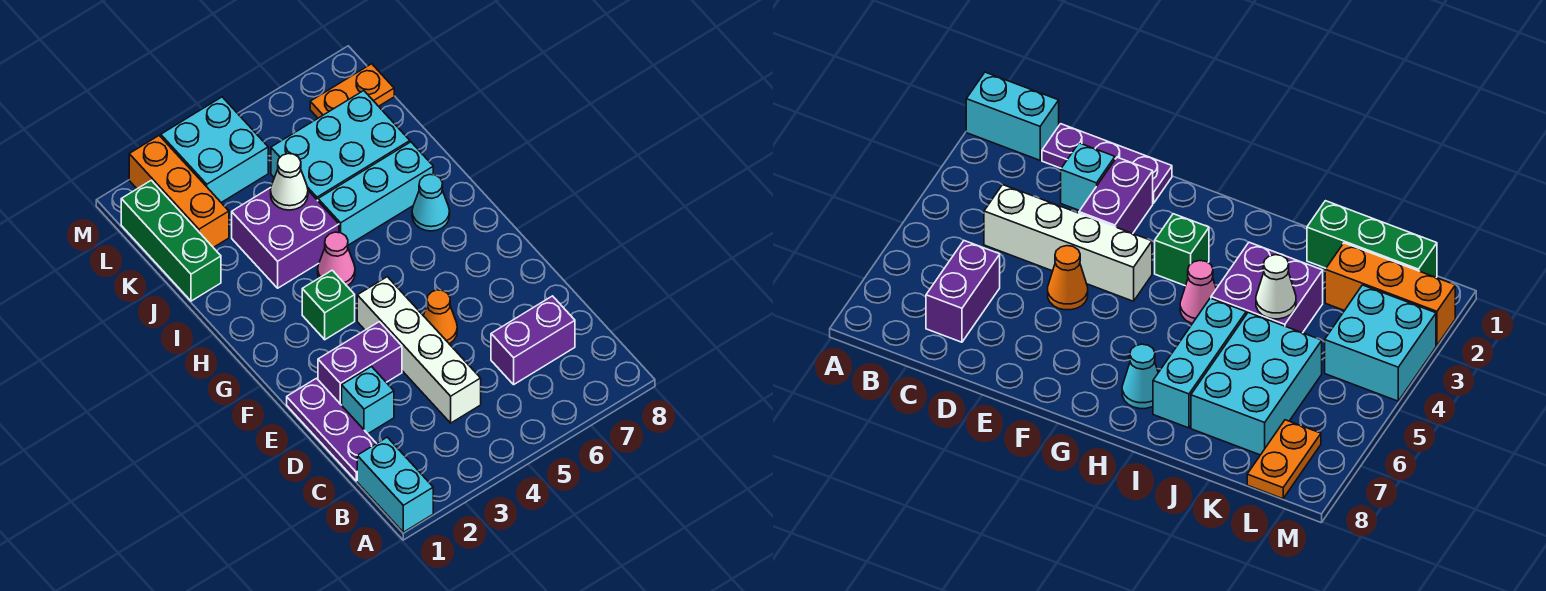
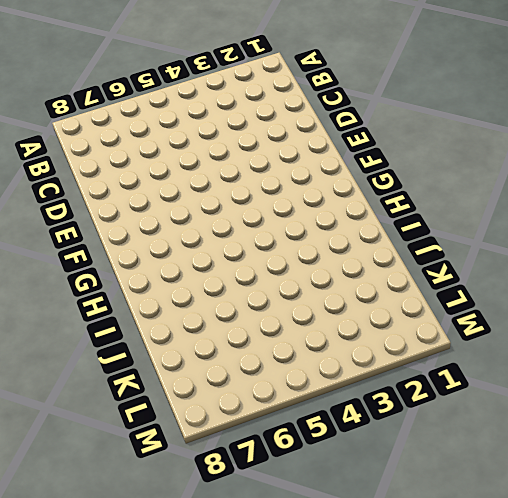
none -> cyan brick A1:B1 level 1
none -> purple plate C1:E1 level 1
none -> white brick C4:F4 level 1

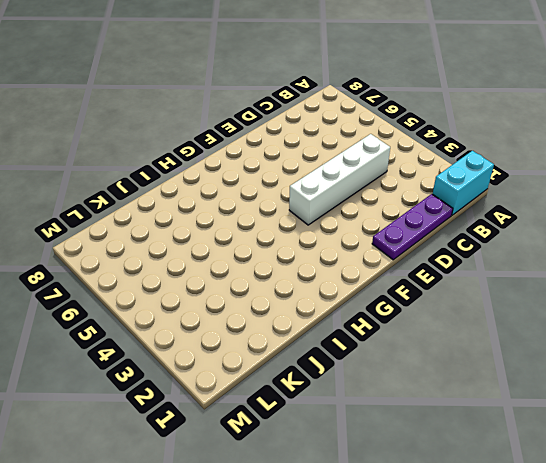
none -> purple brick C6:C7 level 1
none -> cyan brick D2 level 1
none -> purple brick E2:E3 level 1

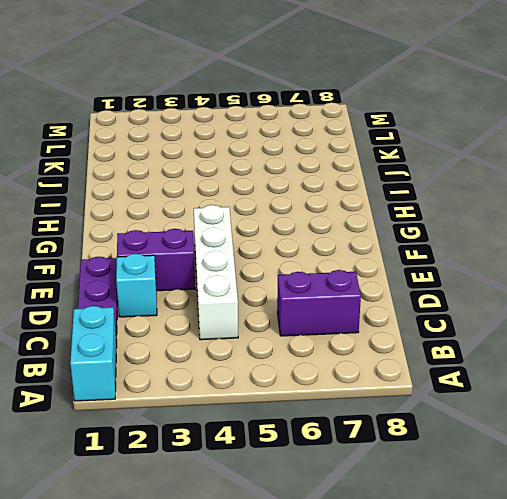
none -> orange cone E5 level 1
none -> green brick G3 level 1
none -> pink cone H4 level 1

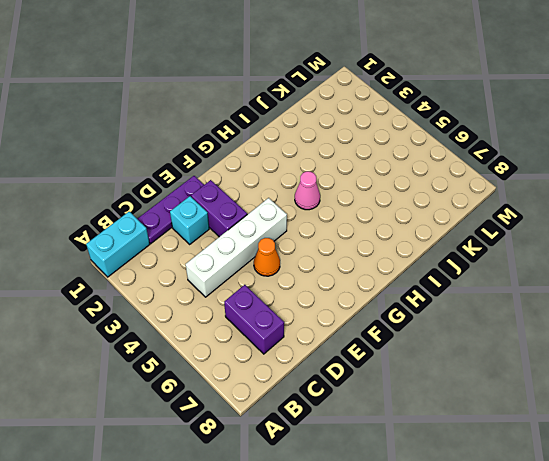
none -> green brick G3 level 1
none -> cyan cone H7 level 1
none -> purple brick I3:J4 level 1

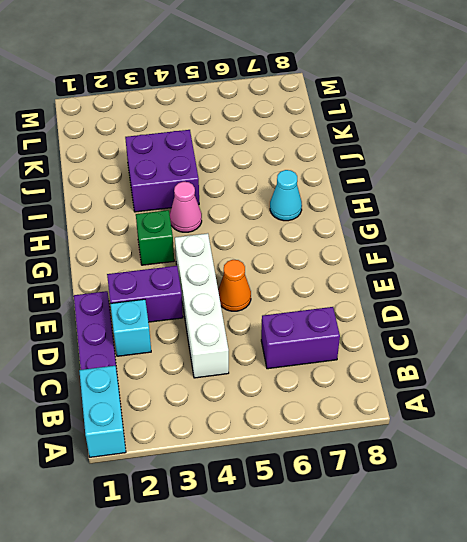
none -> cyan brick I5:I7 level 1
none -> green brick J1:L1 level 1
none -> cyan brick J5:K7 level 1

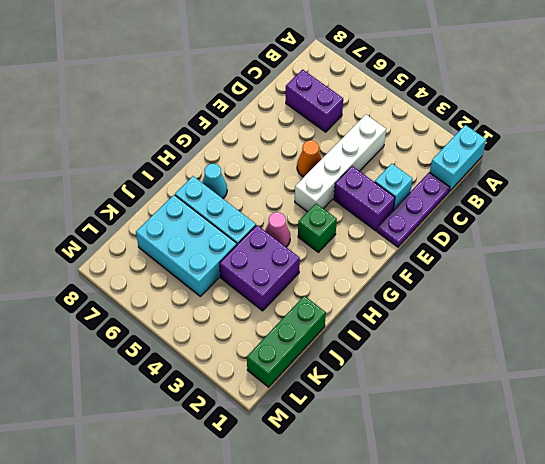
none -> orange brick K2:M2 level 1
none -> cyan brick L3:M4 level 1
none -> orange plate L7:L8 level 1

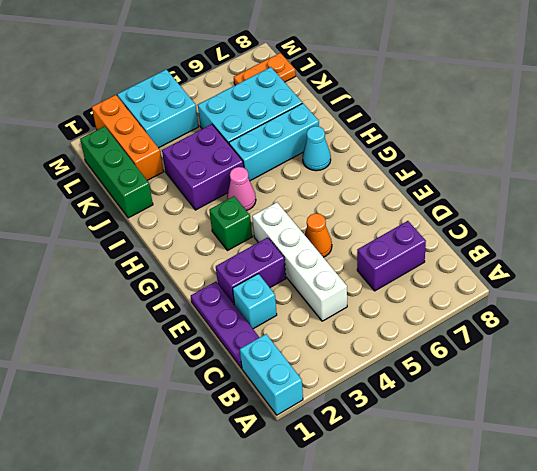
none -> white cone J4 level 2

